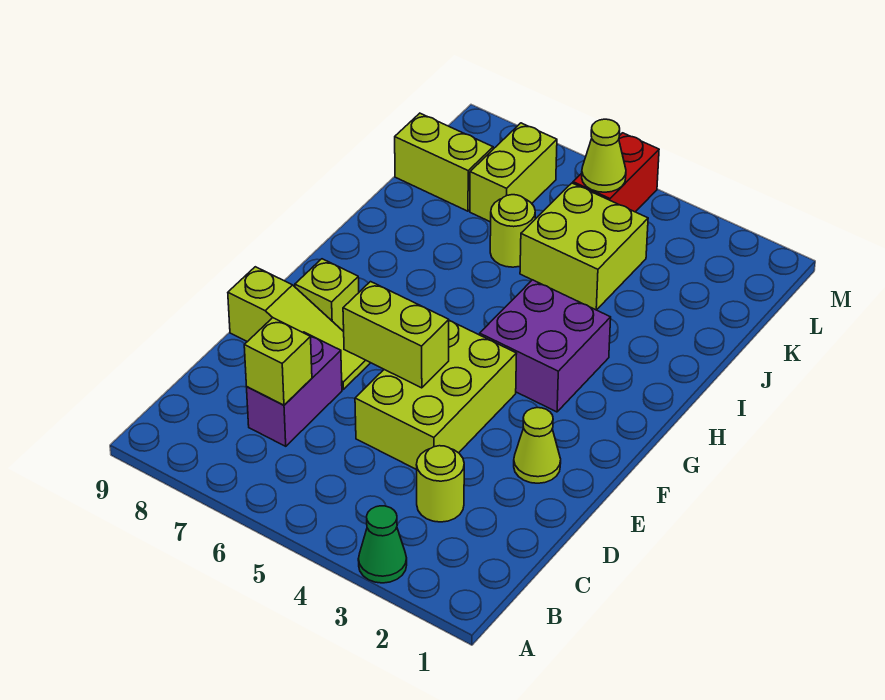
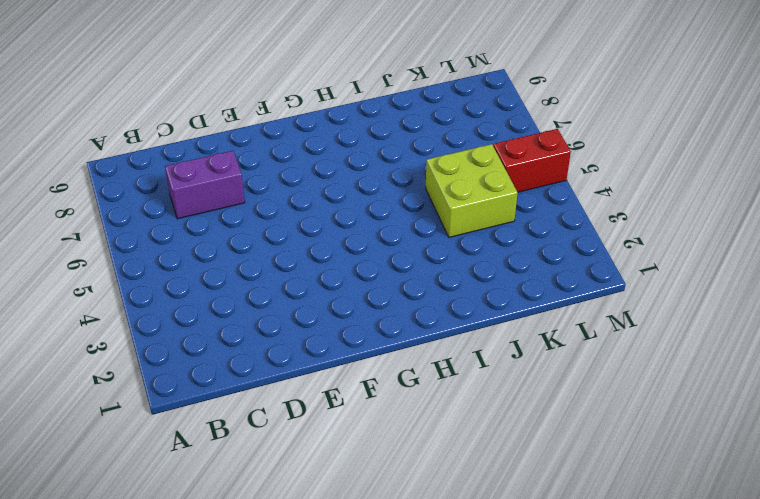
none -> green cone A3 level 1
none -> lime round brick C3 level 1
none -> lime brick D4:F5 level 1

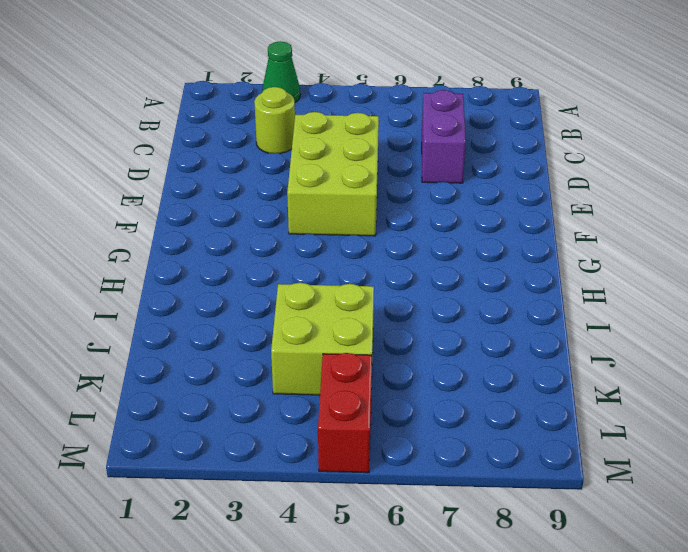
none -> lime cone E2 level 1
none -> lime slope E7:E9 level 1 top 9
none -> lime brick F8 level 1

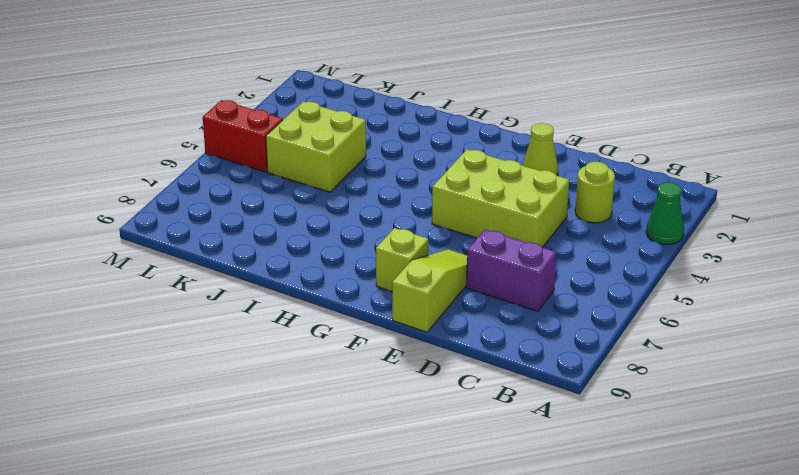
none -> purple brick G3:H4 level 1
none -> lime round brick J6 level 1
none -> lime brick K7:L7 level 1

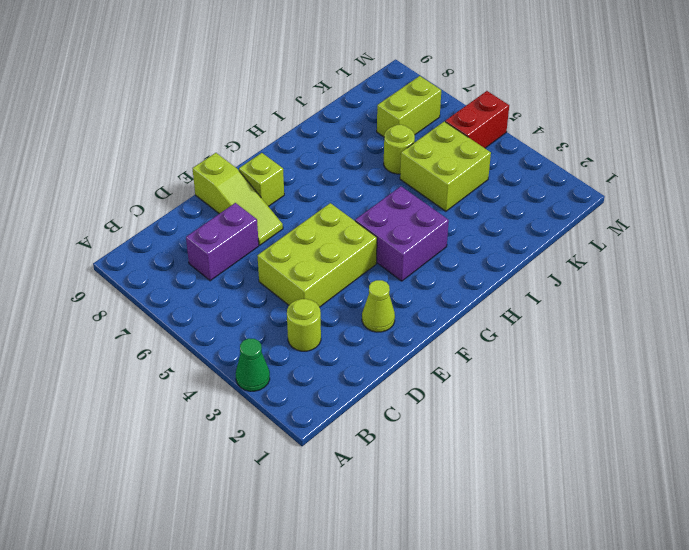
none -> lime brick K8:K9 level 1
none -> lime brick C7 level 2
none -> lime brick E5:E6 level 2

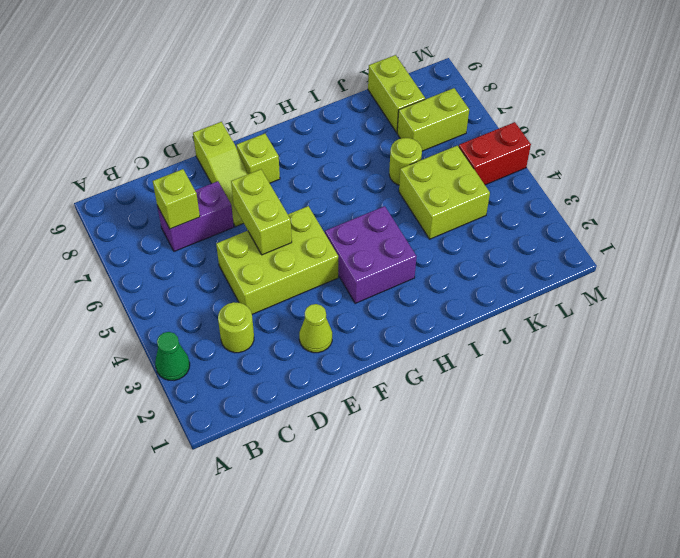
none -> lime cone L5 level 2

